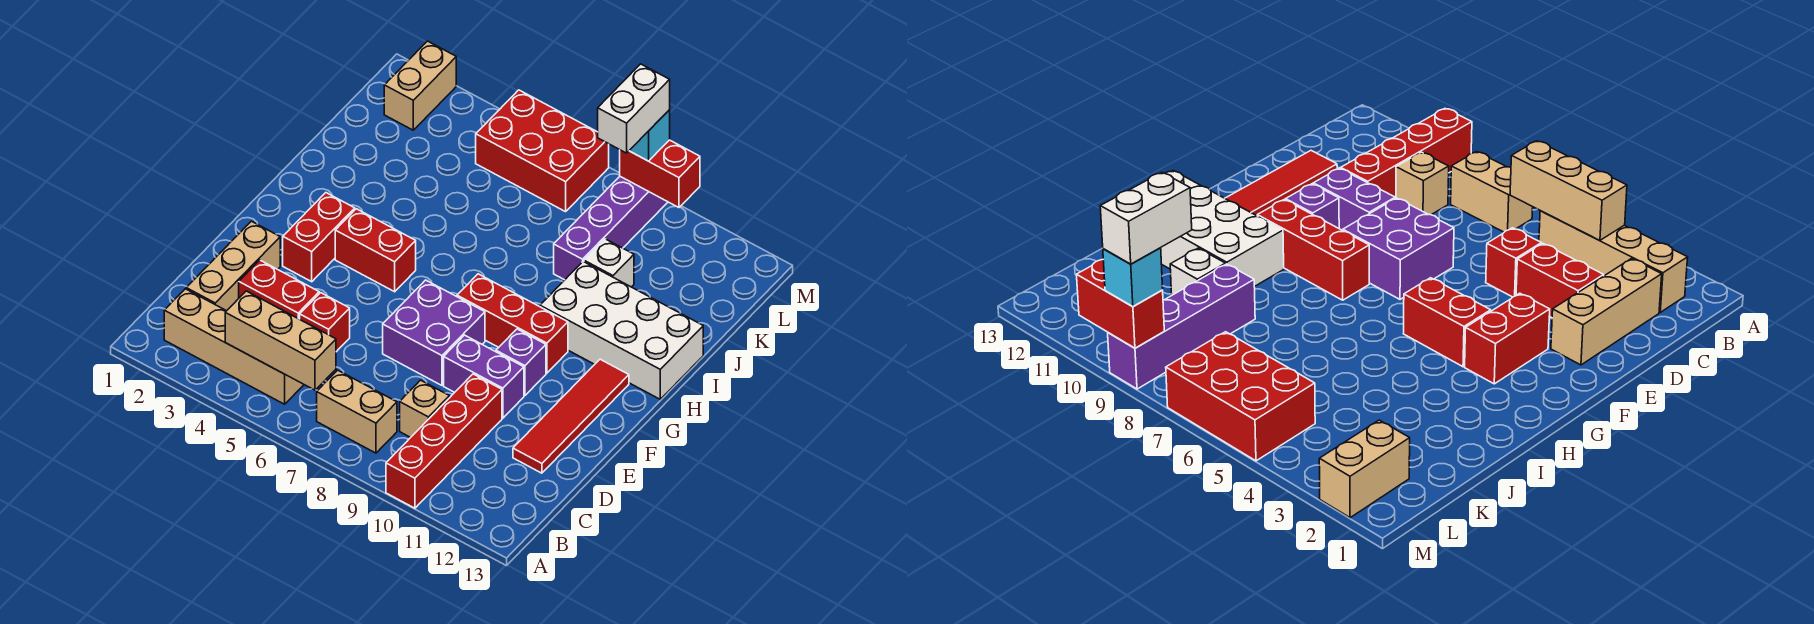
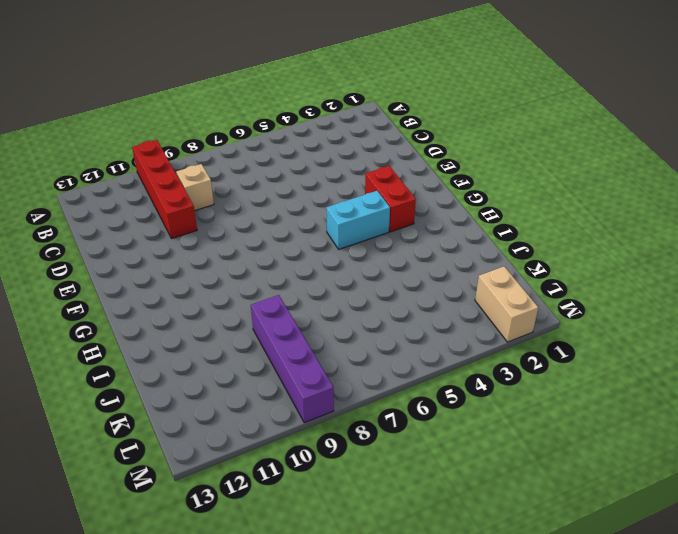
cyan brick G4:G5 level 1 -> red brick G4:G5 level 1
none -> tan brick B2:B5 level 1
none -> tan brick B7:B8 level 1
none -> tan brick C2:E2 level 1

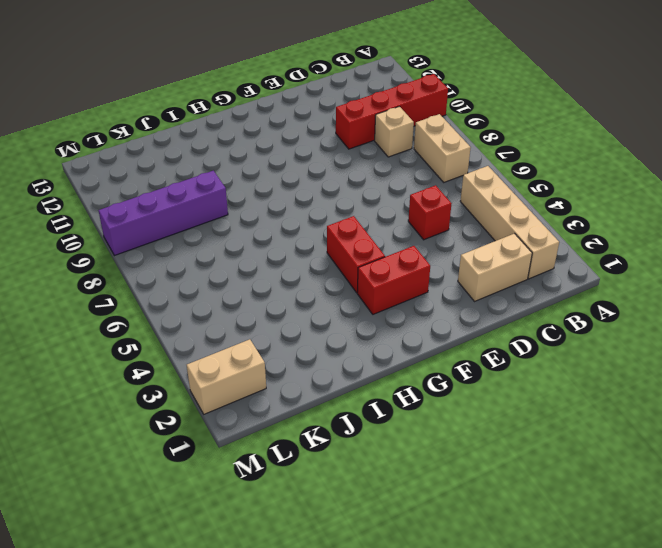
tan brick C2:D2 level 1 -> tan brick C2:E2 level 1
none -> red brick D3:D4 level 1
none -> red tile D12:G12 level 1
none -> purple brick E7:F8 level 1

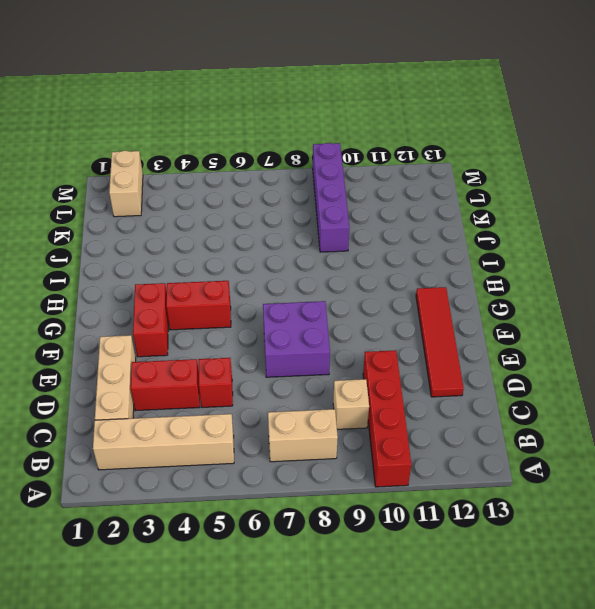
none -> purple brick E9:E10 level 1
none -> purple brick F10 level 1
none -> red brick G8:G10 level 1

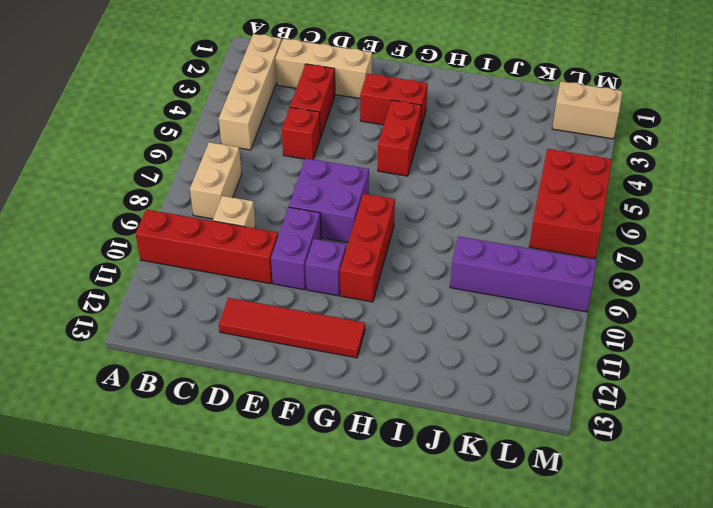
none -> white brick H10:I13 level 1
none -> white brick J10 level 1
none -> tan brick B4:B6 level 2

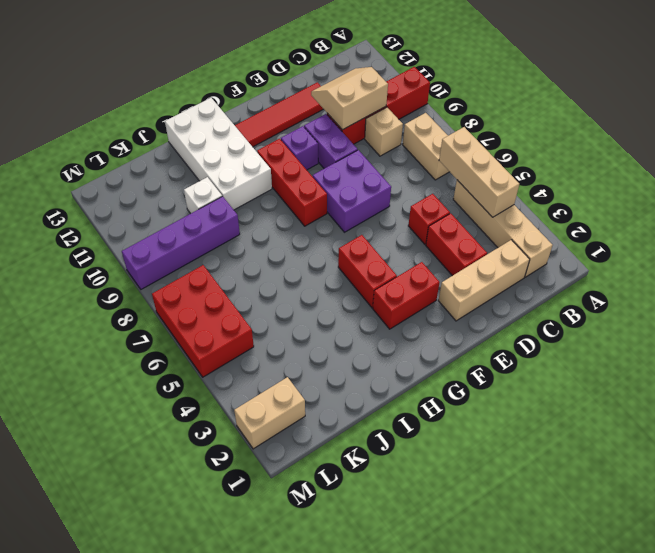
tan slope C10:D11 level 2 top 10 -> none
none -> red brick M9:M10 level 2
none -> cyan brick M9 level 3
none -> white brick L9:M9 level 4

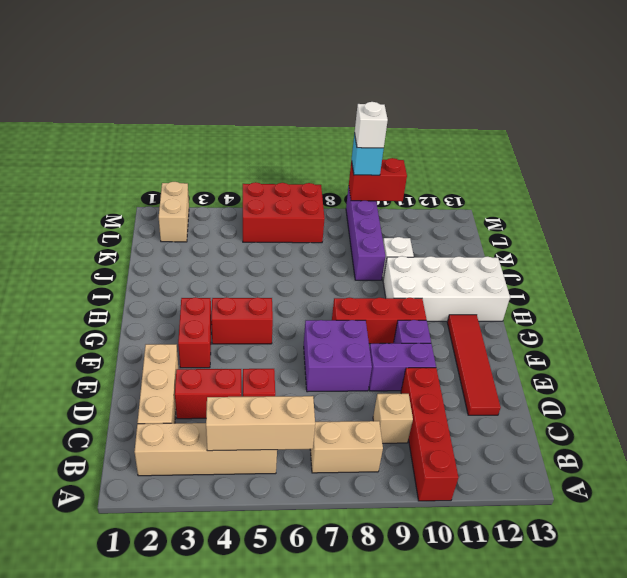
white brick M9 level 4 -> white brick L9:M9 level 4

